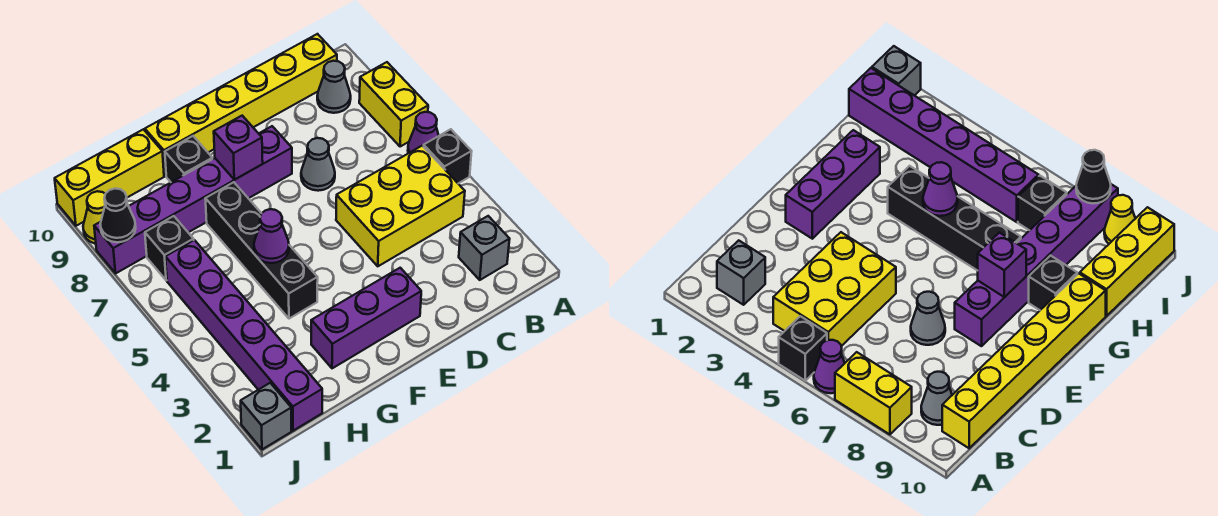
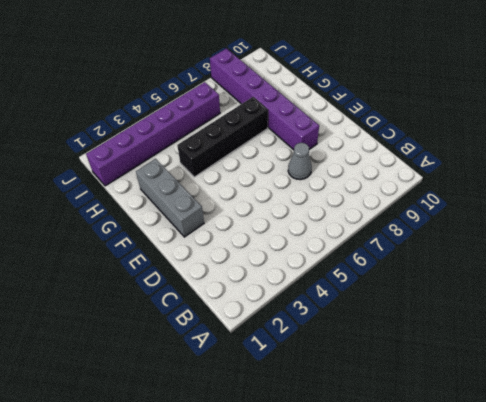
grey brick E2:G2 level 1 -> purple brick E2:G2 level 1
none -> black brick A5 level 1
none -> purple cone A6 level 1
none -> yellow brick A7:A8 level 1

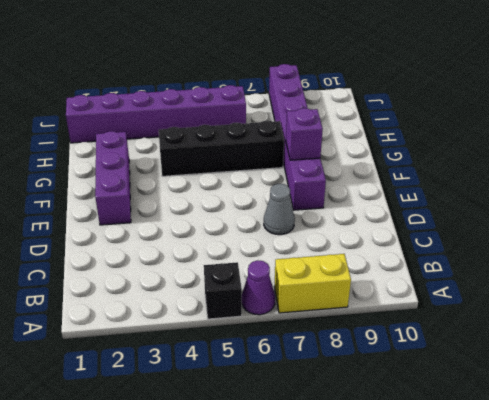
none -> grey brick B2 level 1
none -> yellow brick B4:D5 level 1
none -> grey cone B9 level 1

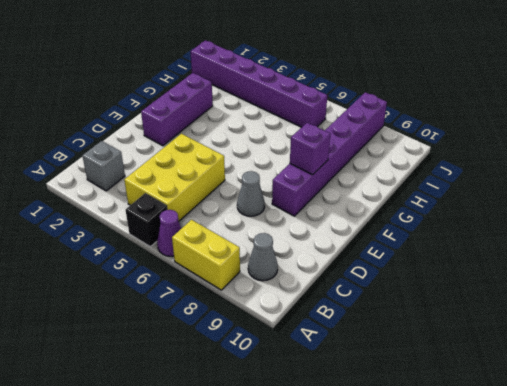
none -> yellow brick B10:G10 level 1
none -> black brick G4:G7 level 1
none -> black brick G9 level 1

